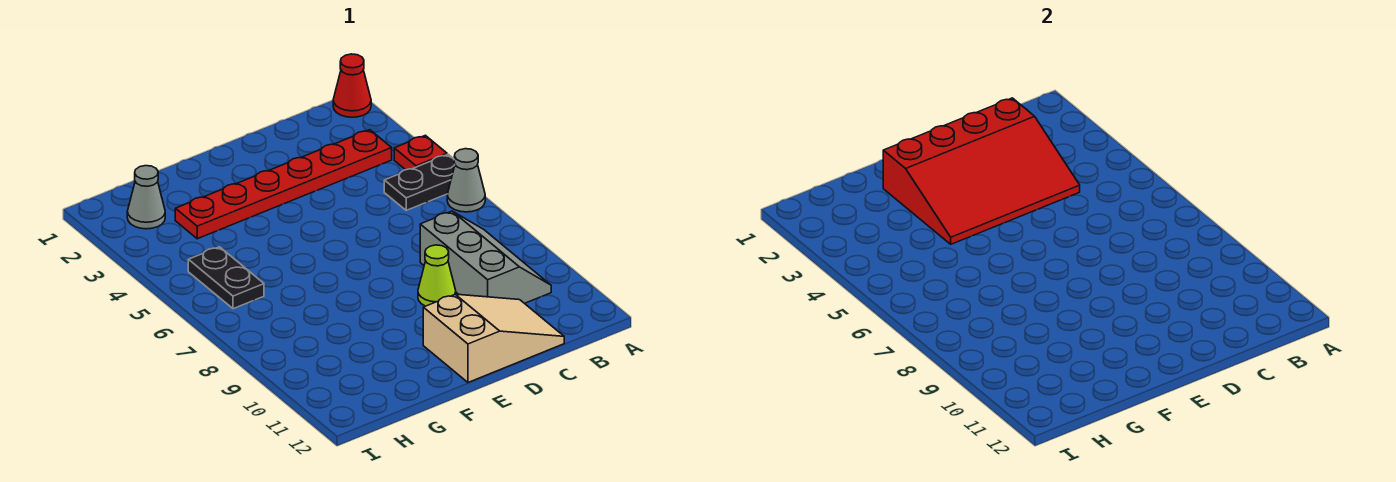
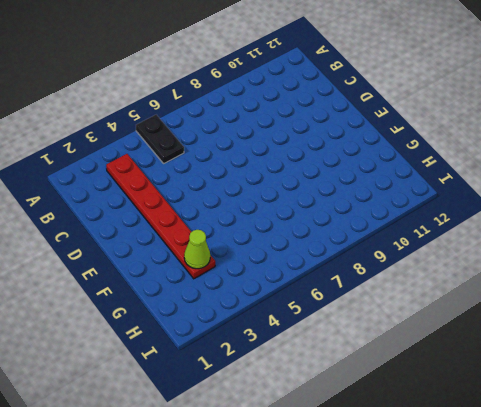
lime cone G3 level 2 -> lime cone D9 level 1
none -> red cone A1 level 1
none -> red plate A4 level 1

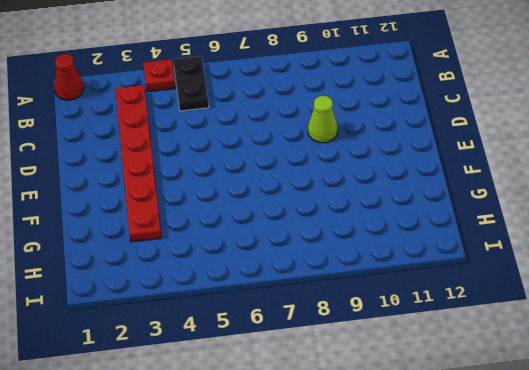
none -> grey cone A6 level 1
none -> grey slope B8:C10 level 1 top C

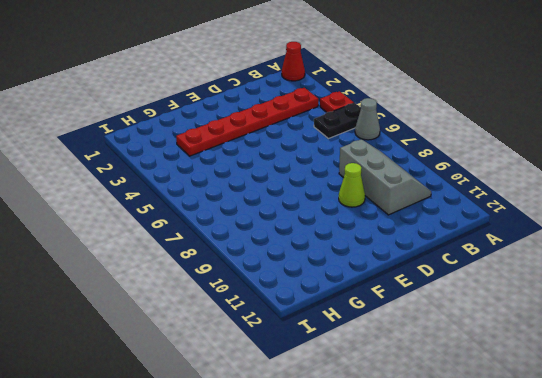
none -> tan slope C11:E12 level 1 top E
none -> grey cone H2 level 1

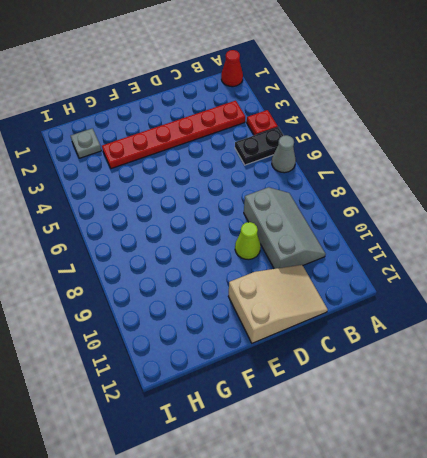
grey plate H2 level 1 -> grey cone H2 level 1
none -> black plate H5:H6 level 1
none -> red slope C2:F4 level 2 top 2

